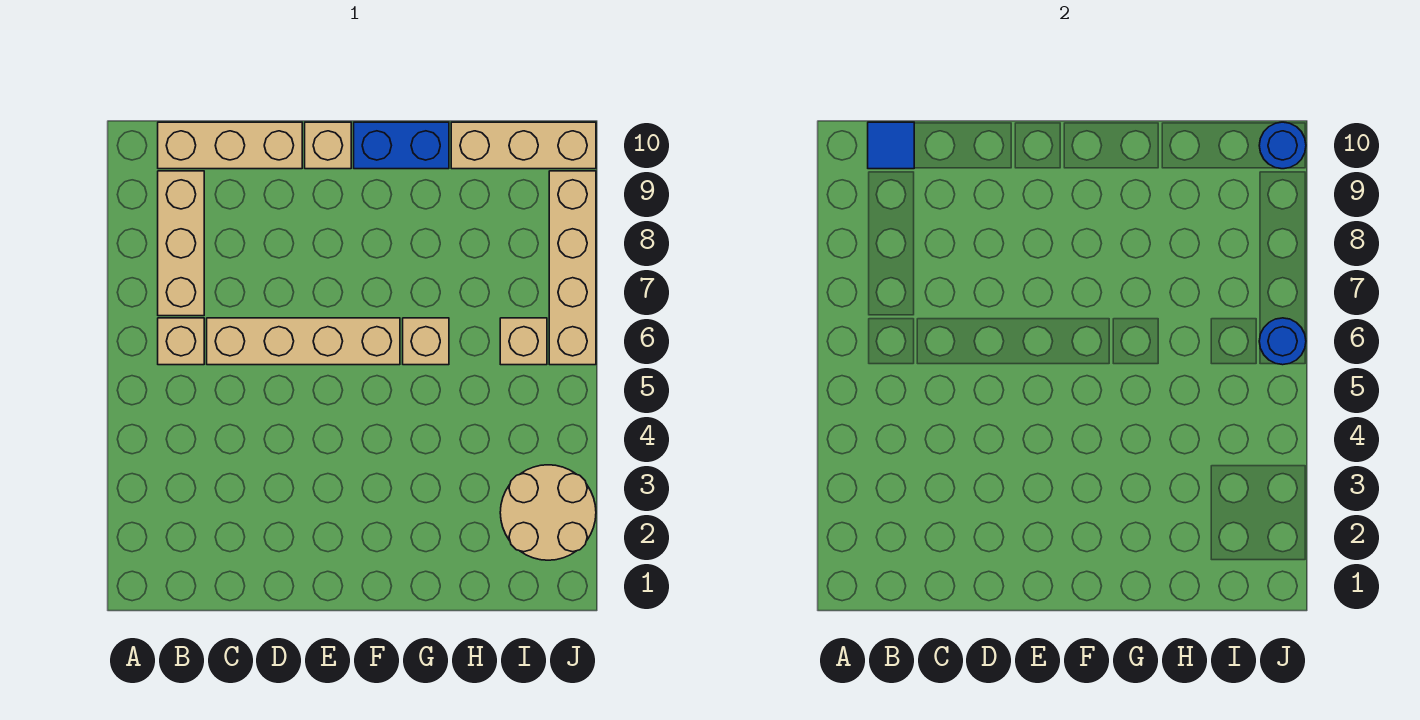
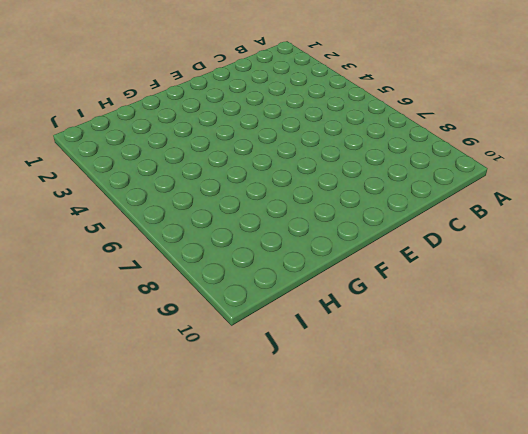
none -> tan brick B6 level 1
none -> tan brick B7:B9 level 1
none -> tan brick B10:D10 level 1

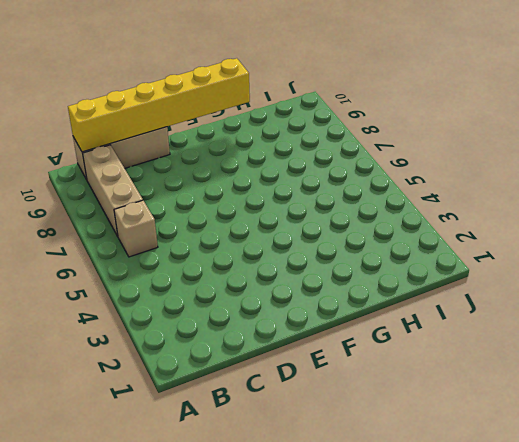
yellow brick B10:G10 level 2 -> blue tile B10 level 2
none -> tan brick C6:F6 level 1
none -> tan brick E10 level 1
none -> blue brick F10:G10 level 1

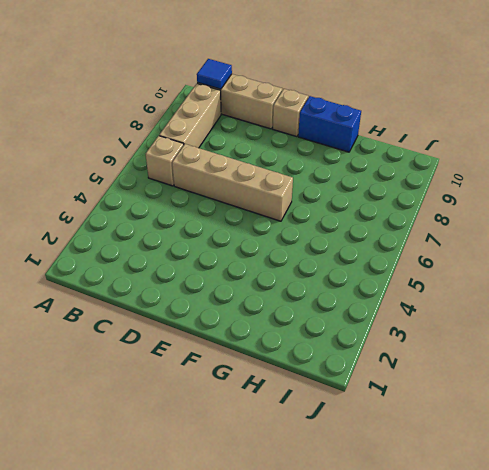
none -> tan brick G6 level 1
none -> tan brick H10:J10 level 1
none -> tan round brick I2:J3 level 1

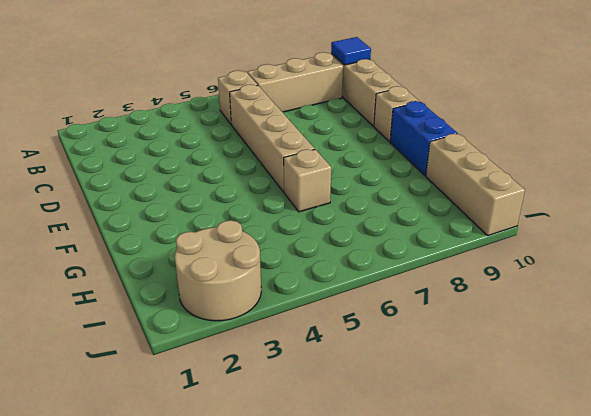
none -> tan brick I6 level 1
none -> tan brick J6:J9 level 1
none -> blue round brick J6 level 2

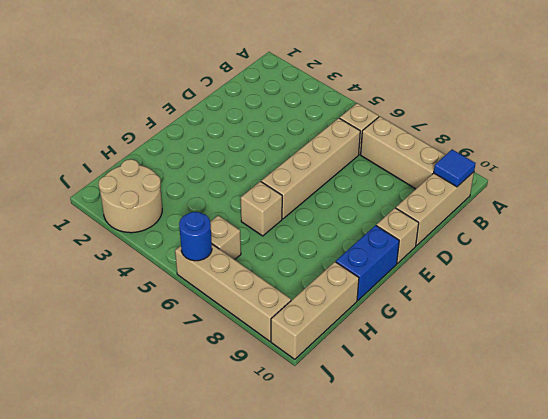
none -> blue round brick J10 level 2

